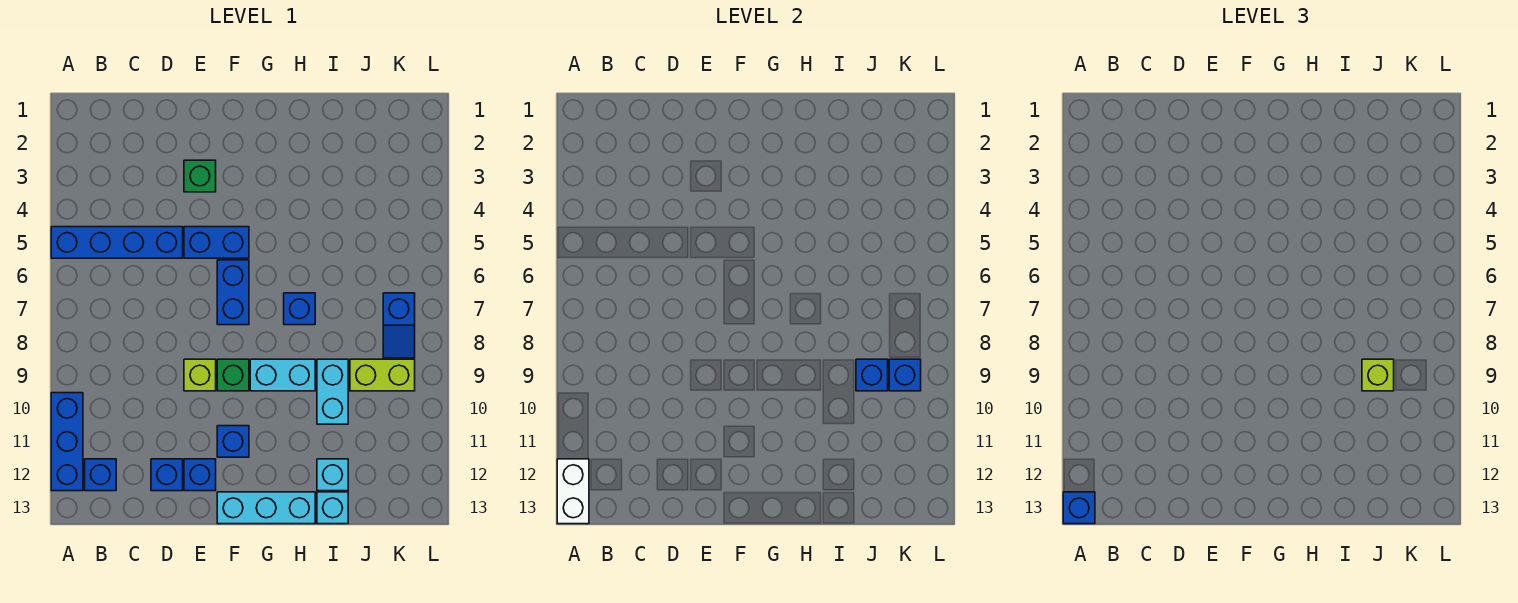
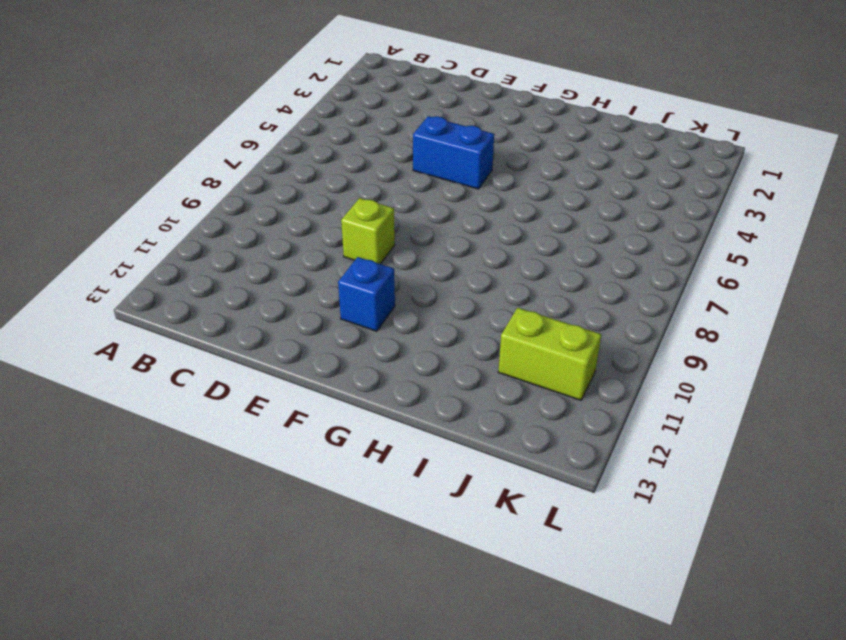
lime brick J11:K11 level 1 -> lime brick J9:K9 level 1
none -> blue brick A5:D5 level 1
none -> blue brick A10:A12 level 1
none -> blue brick B12 level 1

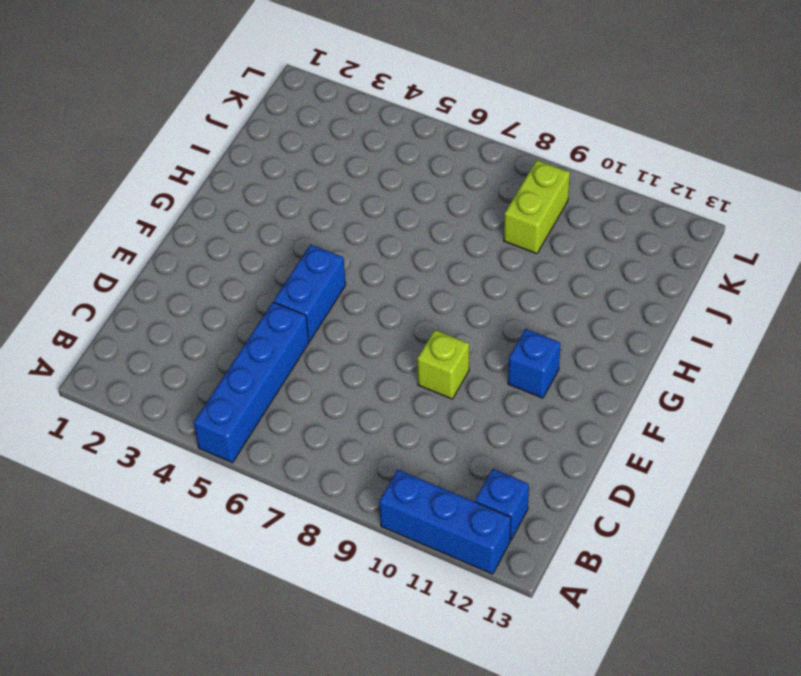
none -> blue brick D12 level 1
none -> green brick E3 level 1
none -> blue brick E12 level 1

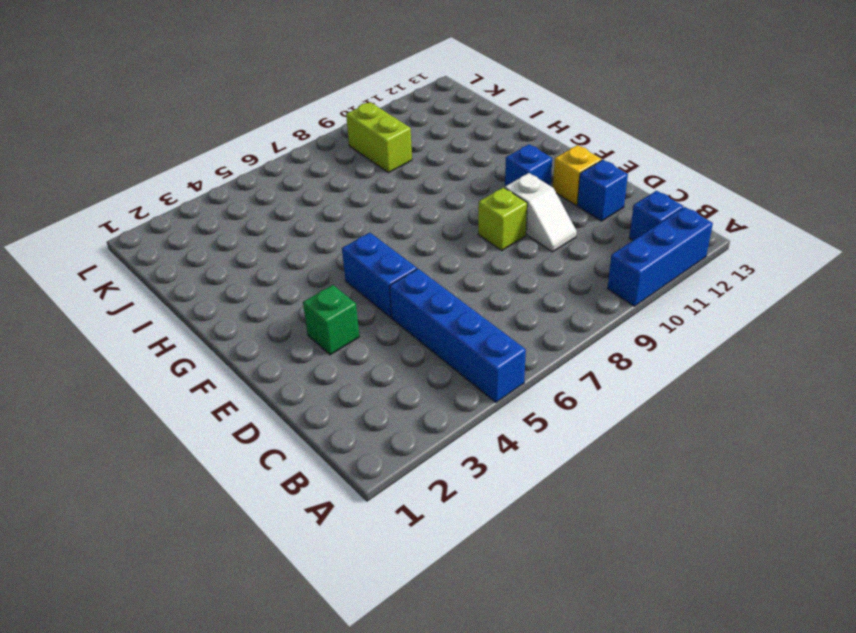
white slope D10:E10 level 1 top E -> none
yellow brick E12 level 1 -> blue brick E12 level 1
none -> blue brick F6:F7 level 1
none -> green brick F9 level 1
none -> cyan brick F13:H13 level 1

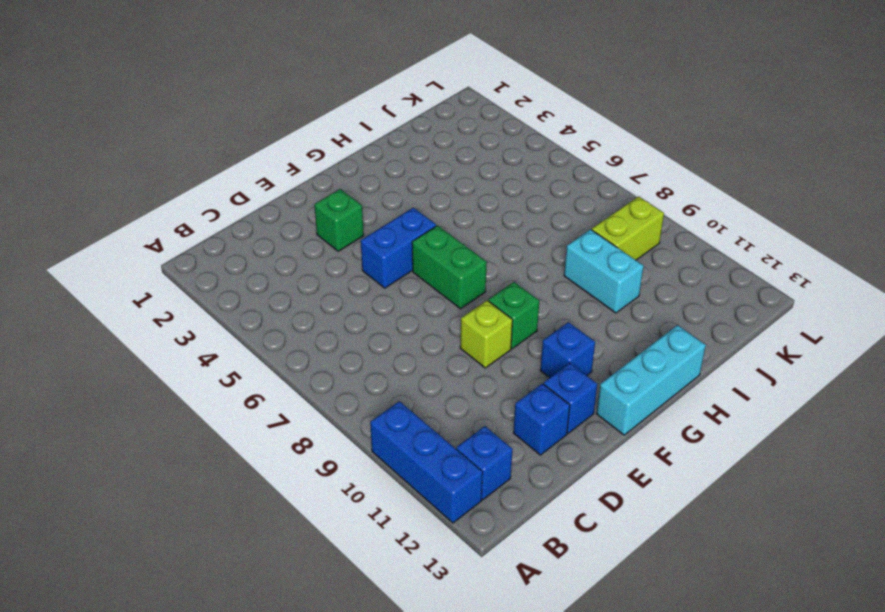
green brick F6:F7 level 1 -> blue brick F6:F7 level 1
none -> blue brick A5:D5 level 1
none -> cyan brick G9:H9 level 1
none -> blue brick H7 level 1

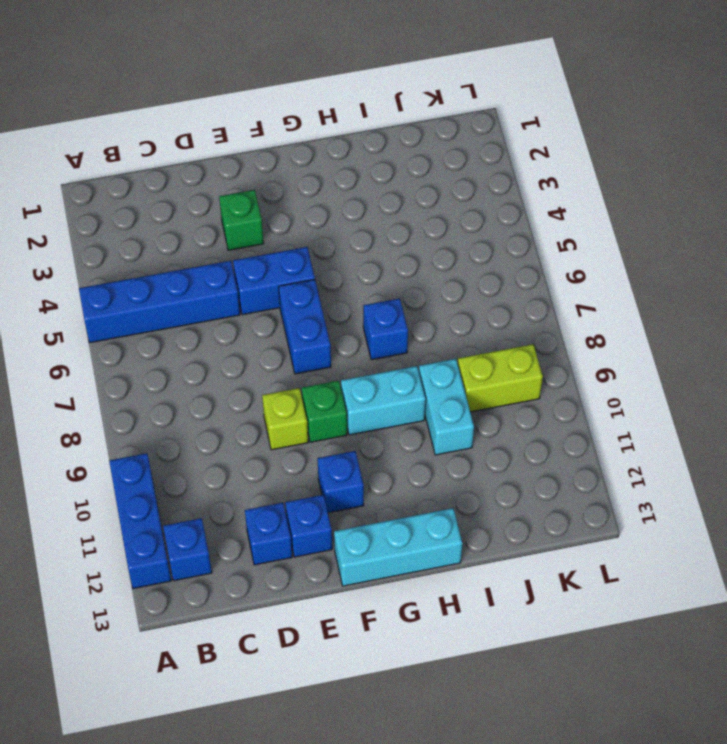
none -> cyan brick I12 level 1
none -> cyan brick I13 level 1
none -> blue slope K7:K8 level 1 top 7

